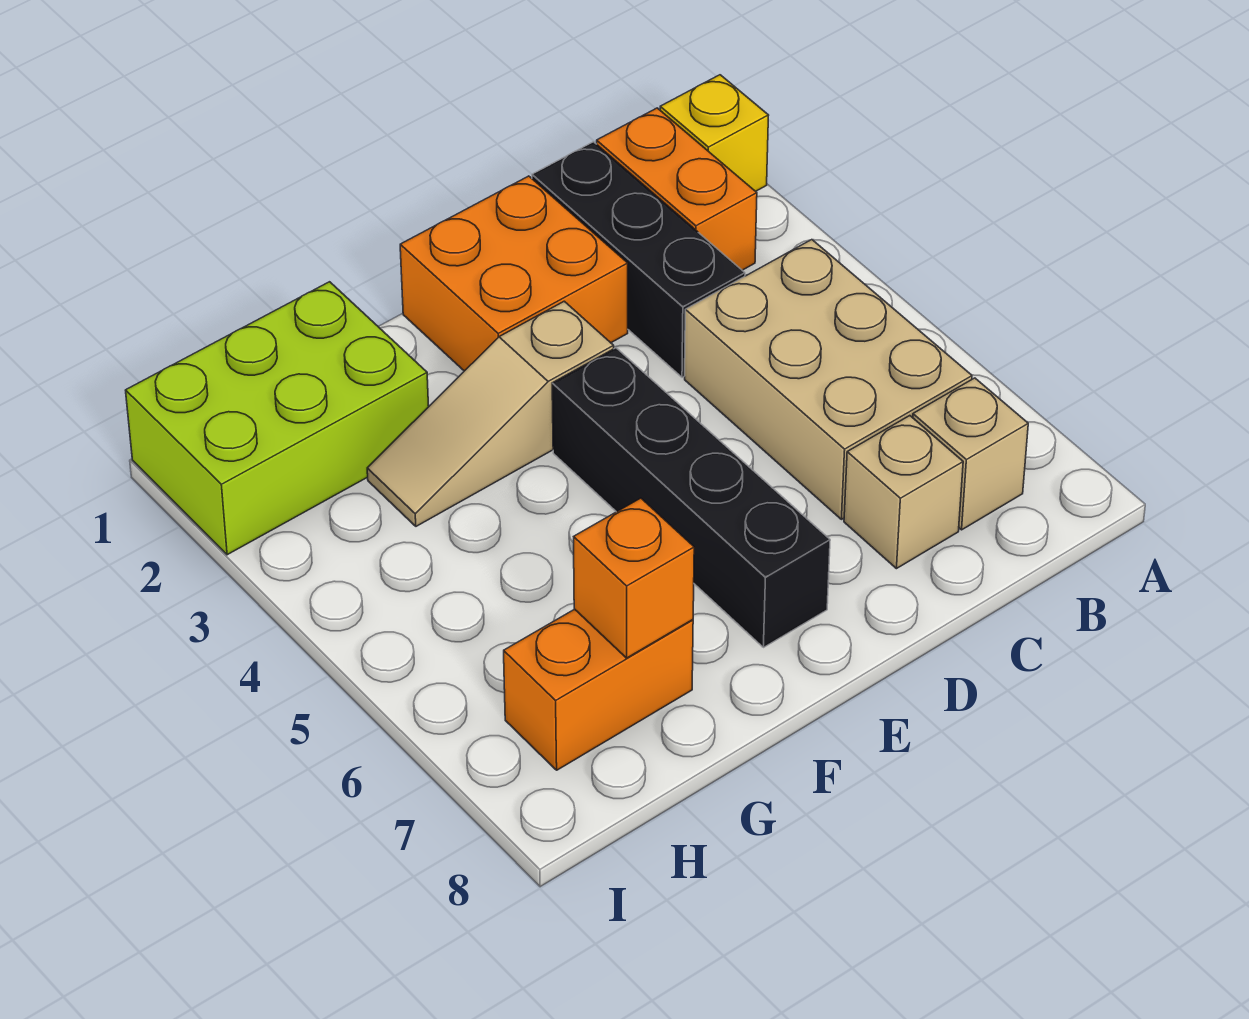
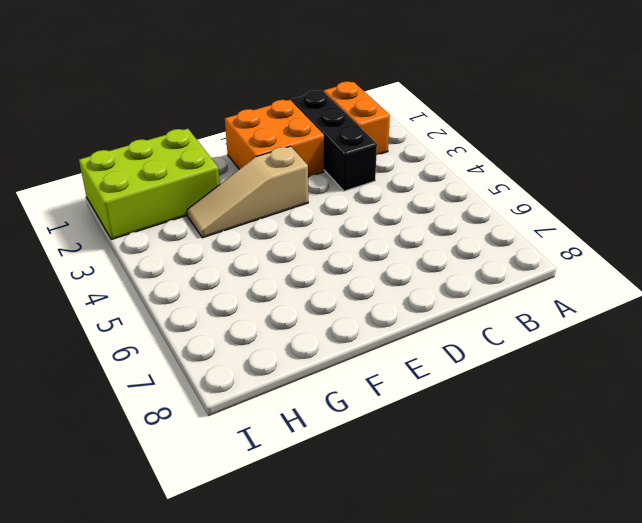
none -> yellow brick A1 level 1
none -> tan brick B4:C6 level 1
none -> tan brick B7 level 1

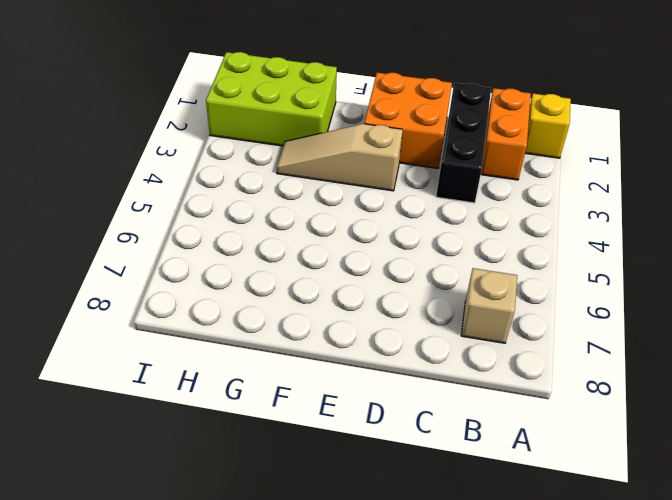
none -> tan brick B4:C6 level 1
none -> tan brick C7 level 1
none -> black brick E4:E7 level 1

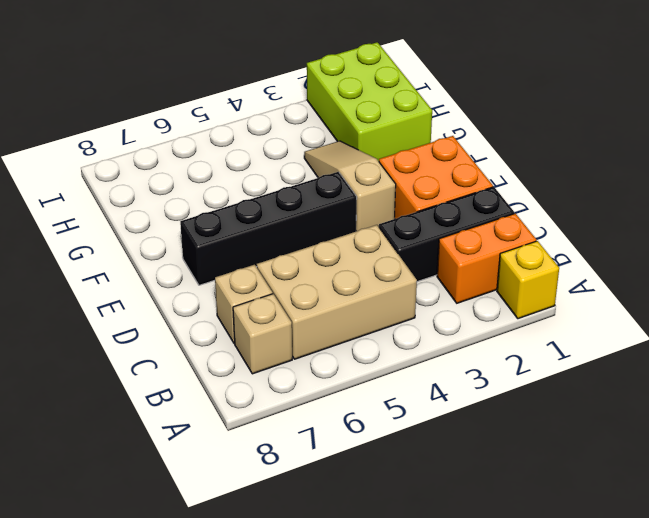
none -> orange brick G7:H7 level 1
none -> orange brick G7 level 2

